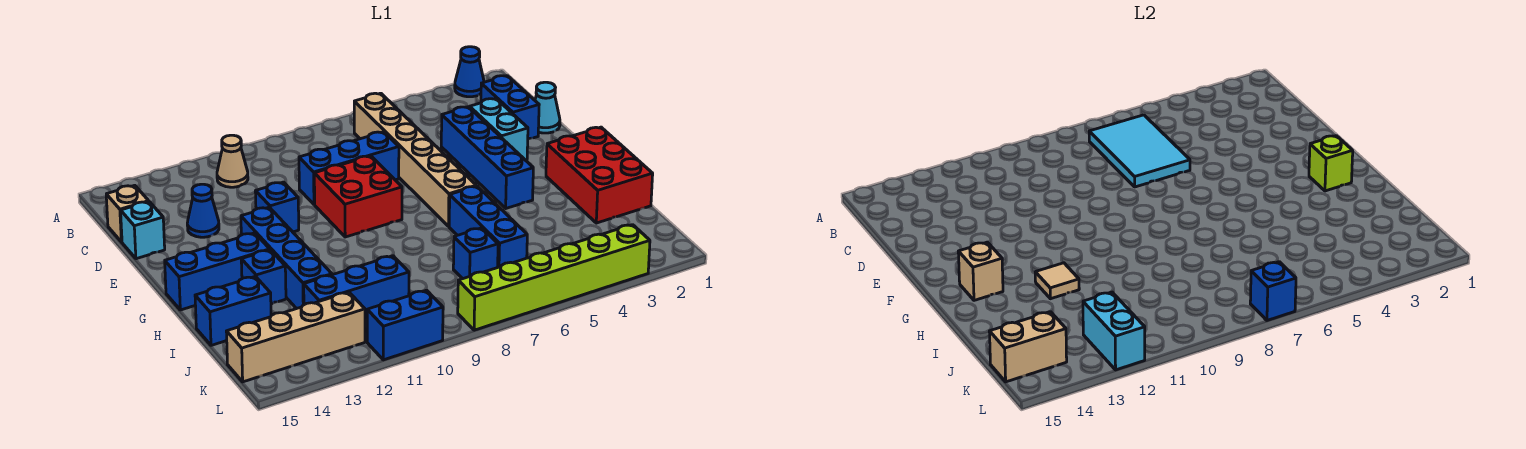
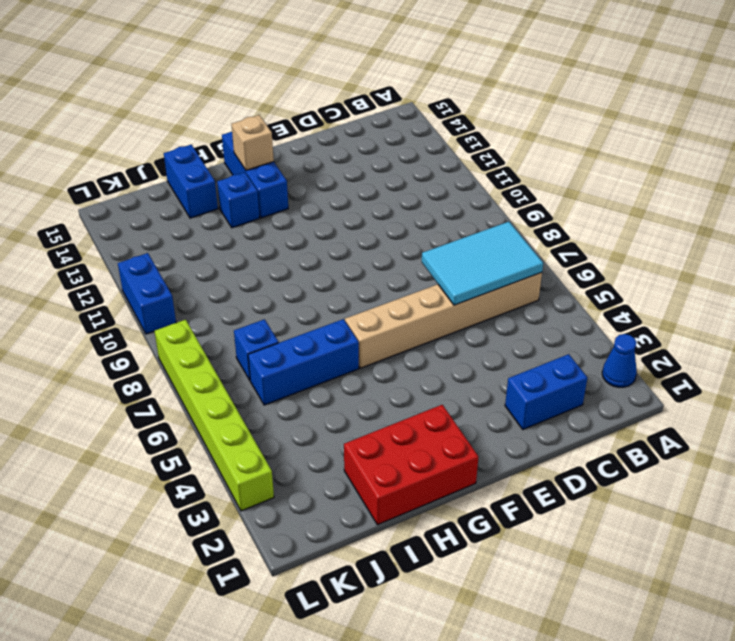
none -> tan cone B11 level 1
none -> tan brick C15 level 1
none -> cyan cone D1 level 1
none -> cyan brick D3:E3 level 1

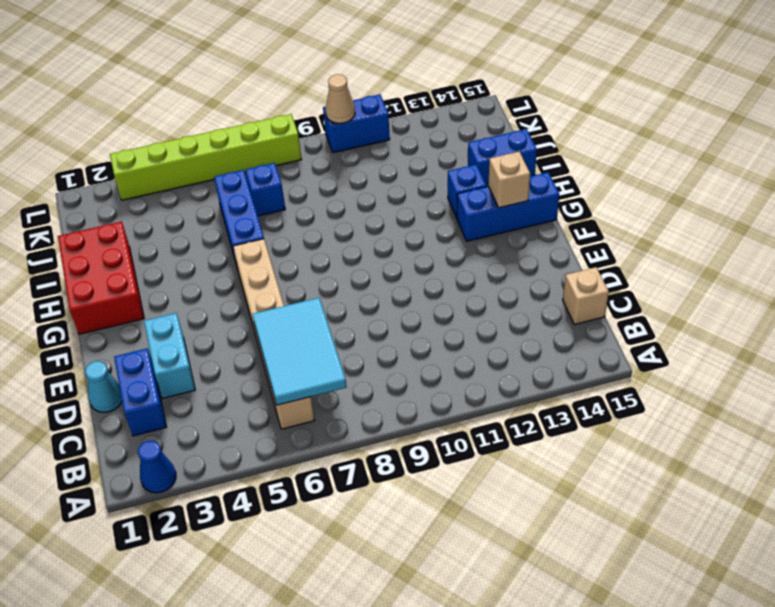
tan cone L10 level 2 -> tan cone B11 level 1
none -> blue brick D4:G4 level 1
none -> blue brick D7:D9 level 1
none -> blue cone D13 level 1
none -> cyan brick D15 level 1

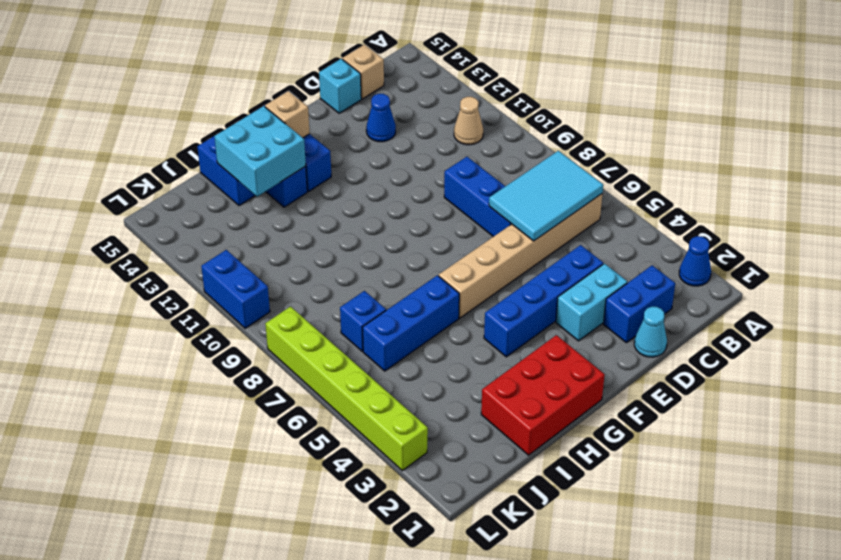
cyan brick H13:I14 level 2 -> none
none -> red brick E8:F9 level 1
none -> blue brick E11 level 1
none -> blue brick F12:I12 level 1
none -> blue brick J10:J12 level 1

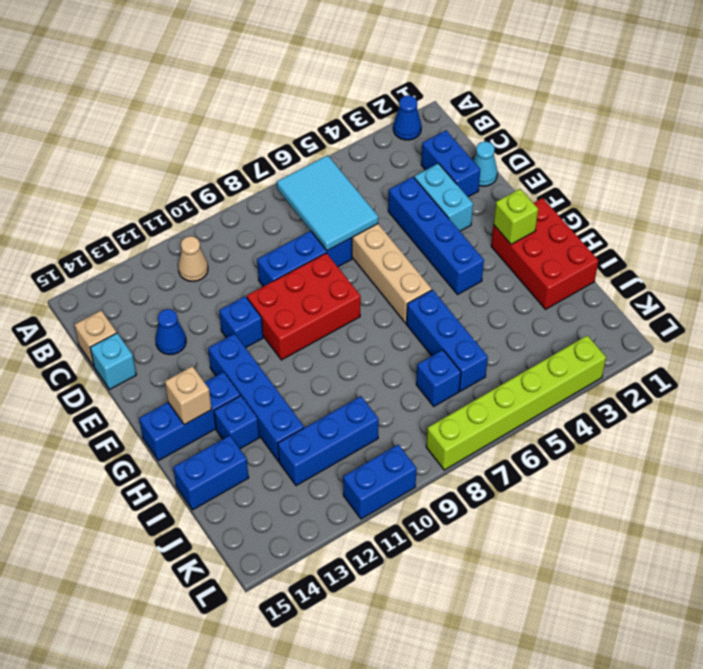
red brick E8:F10 level 1 -> red brick E8:F9 level 1
none -> tan brick K12:K15 level 1
none -> tan tile H12 level 2
none -> cyan brick K12:L12 level 2
none -> tan brick K14:K15 level 2

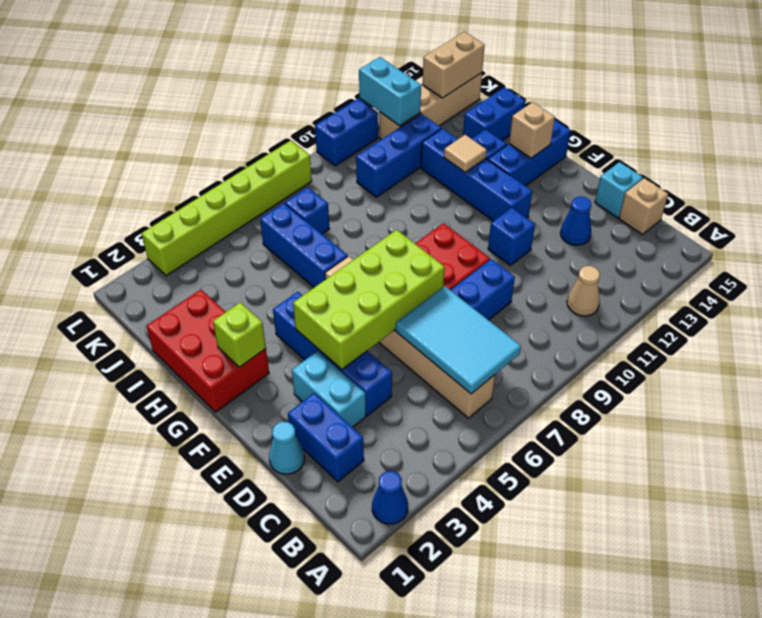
lime brick E4:F7 level 2 -> none
none -> blue brick L7 level 2

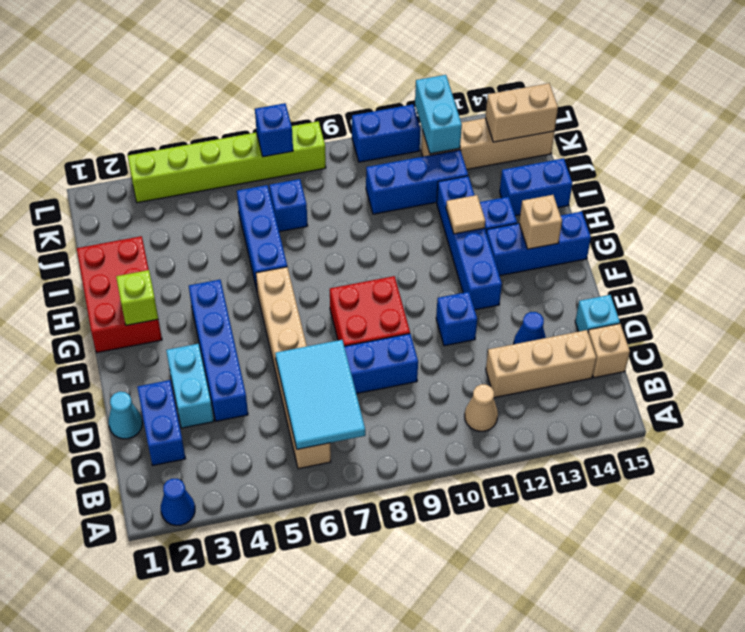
tan brick C12:C14 level 1 -> none

